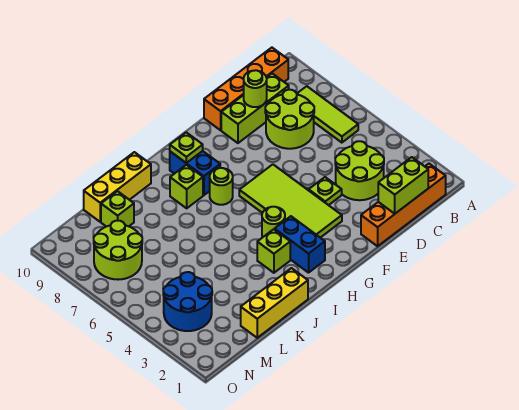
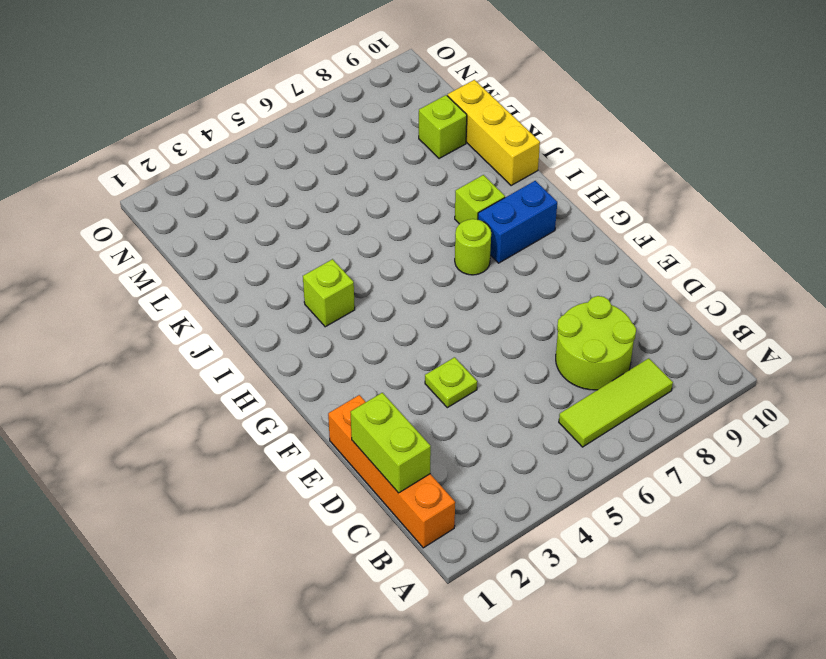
none -> orange brick B10:E10 level 1
none -> lime round brick C3:D4 level 1
none -> lime brick C9:E9 level 1

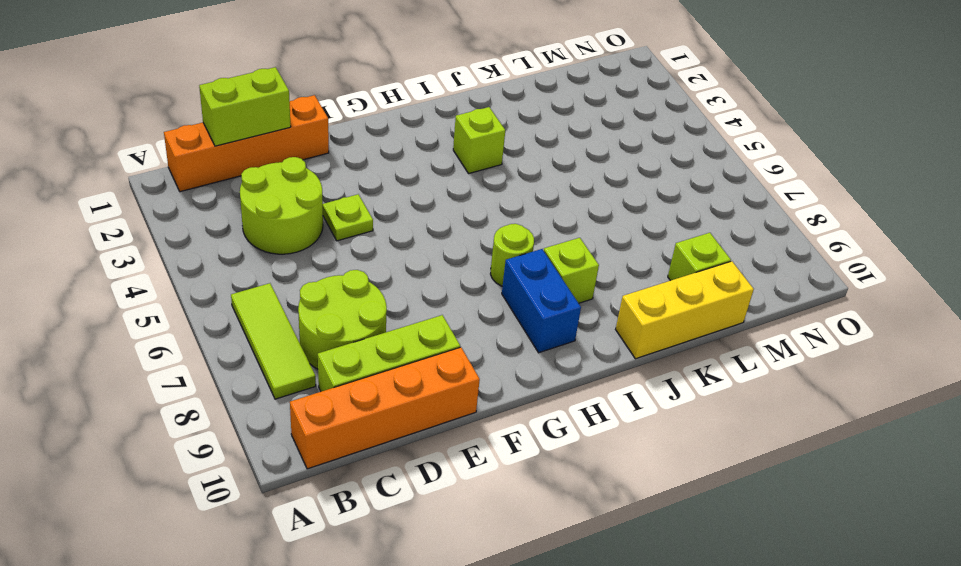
none -> lime tile F3:G6 level 1
none -> blue brick H2:H3 level 1
none -> lime round brick H4 level 1

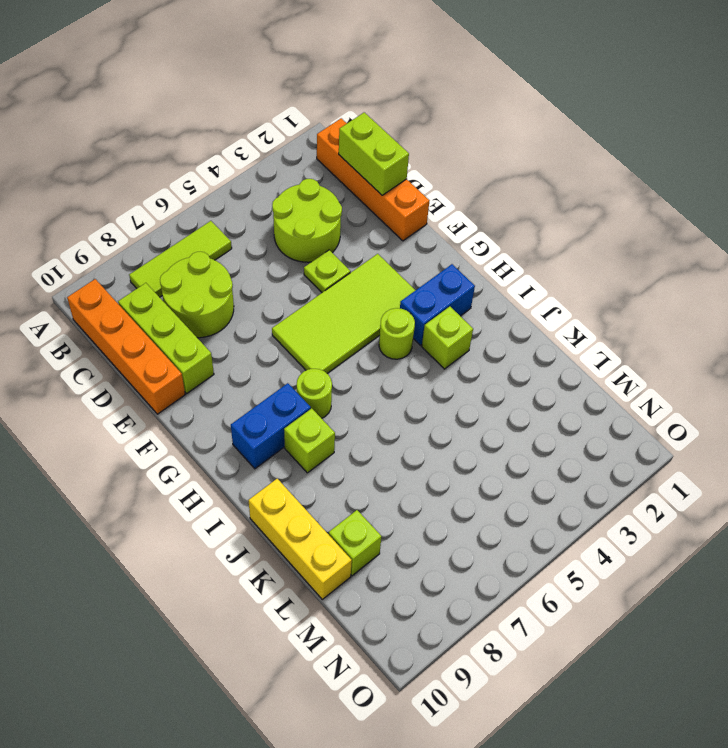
none -> yellow brick J1:L1 level 1
none -> blue round brick M3:N4 level 1
none -> lime round brick M7:N8 level 1

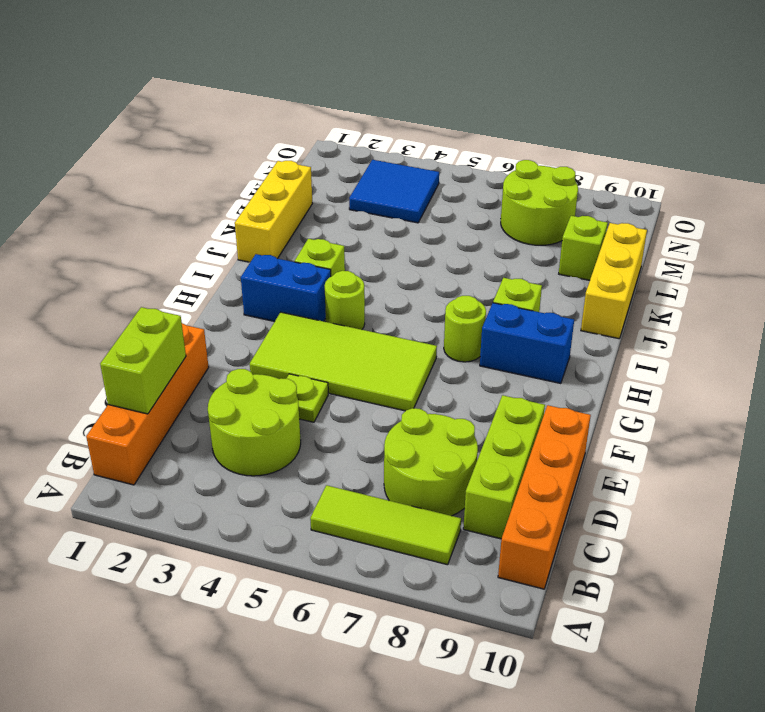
blue tile M3:N4 level 1 -> blue round brick M3:N4 level 1
none -> lime round brick D9 level 2
none -> lime plate H9 level 2

